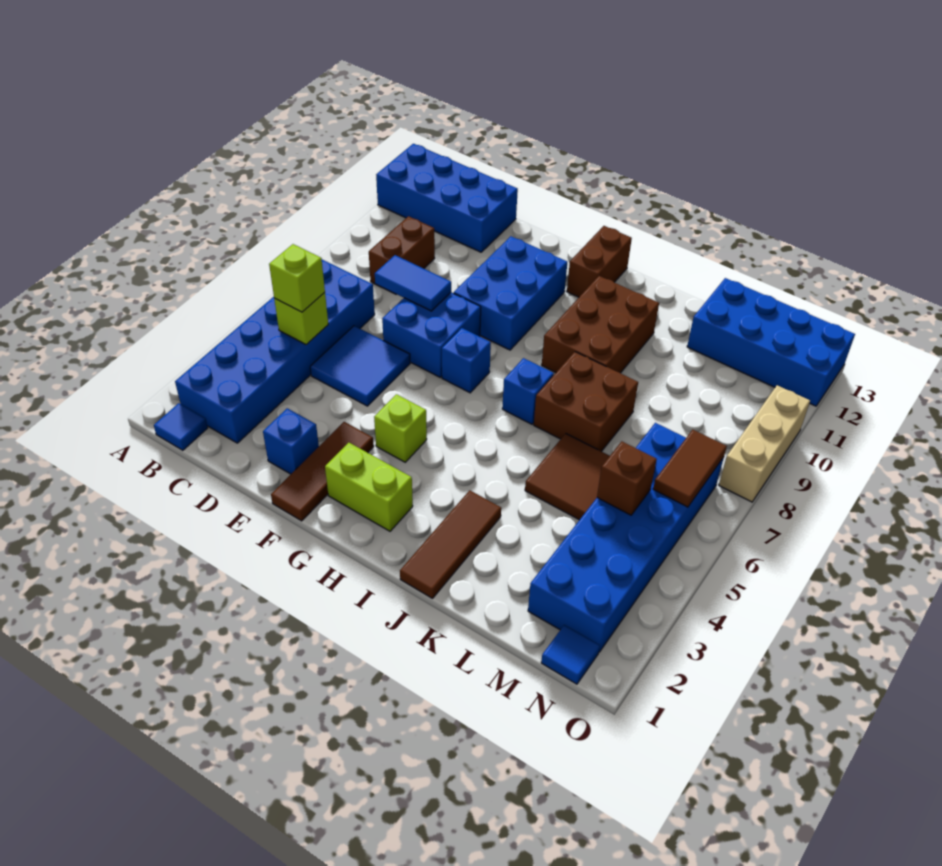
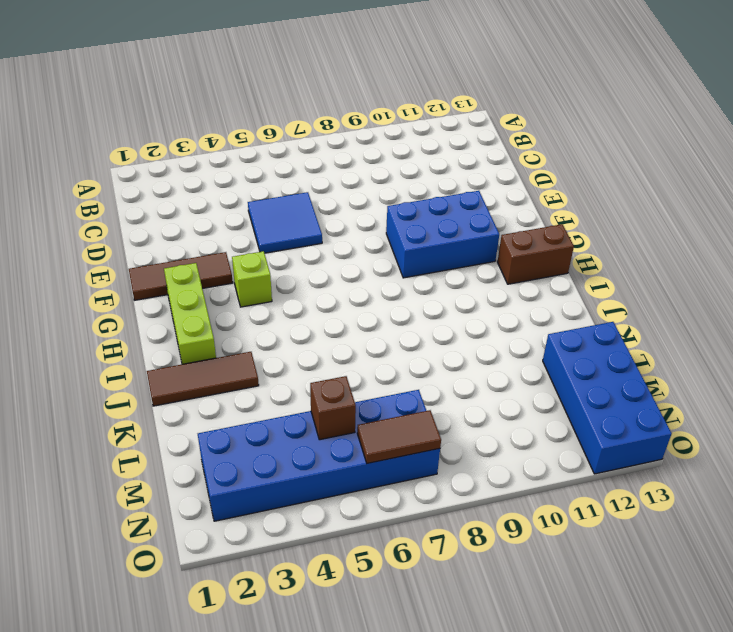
lime brick G2:I2 level 1 -> lime brick G2:H2 level 1
none -> blue brick A12:D13 level 1
none -> blue tile B1 level 1
none -> blue brick B2:C7 level 1

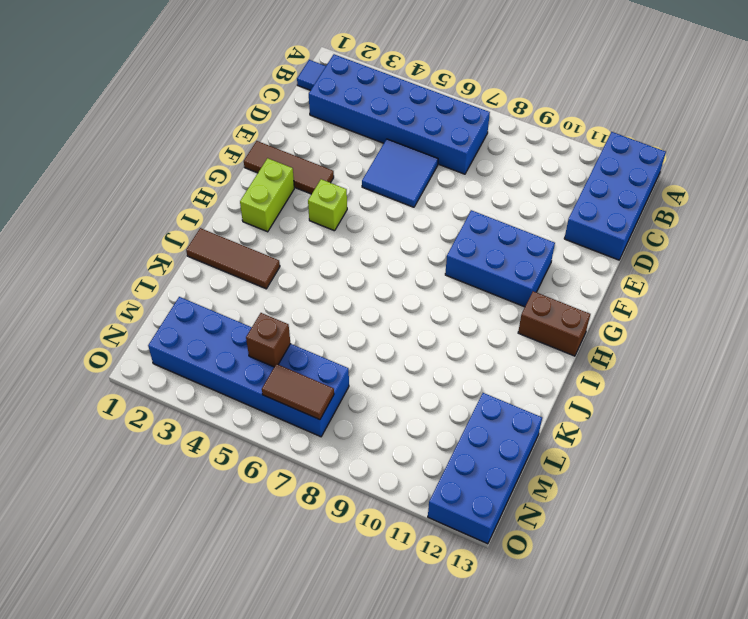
none -> brown brick C9:C10 level 1
none -> blue brick E2 level 1
none -> blue brick E7:F8 level 1

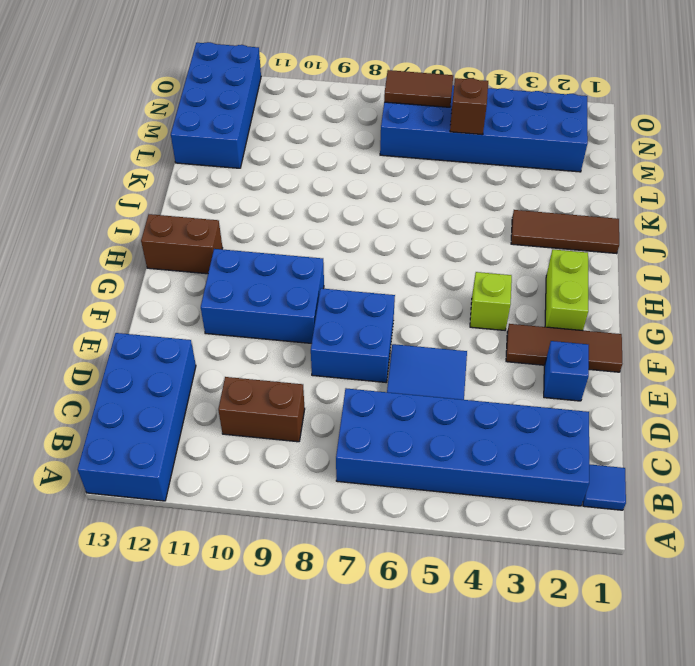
none -> blue brick G7 level 1
none -> blue brick I7 level 1
none -> brown brick I9:J11 level 1

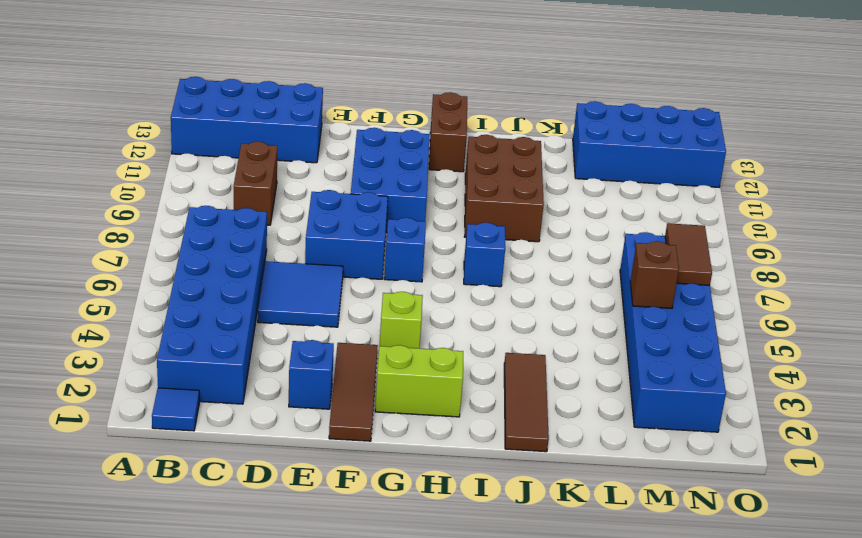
none -> brown brick J7:K8 level 1
none -> brown tile K5:L6 level 1
none -> blue tile N1 level 1

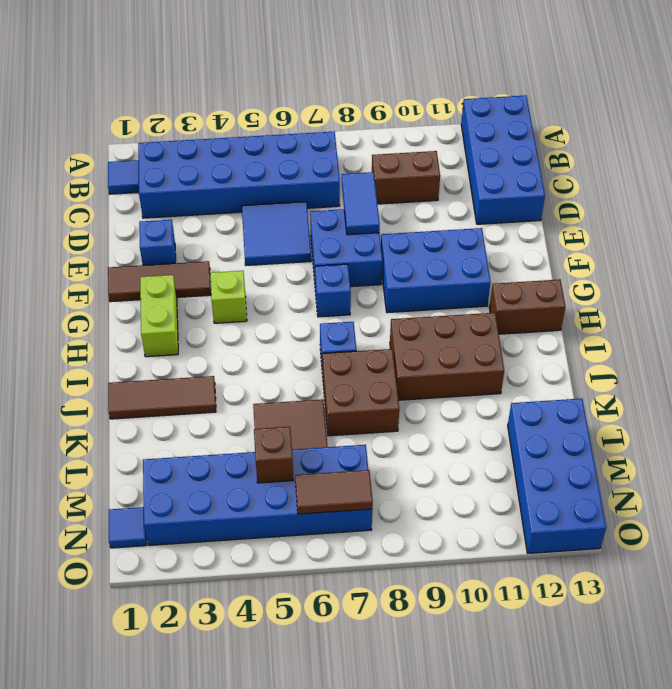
none -> tan brick O8:O10 level 1
none -> lime brick C5 level 2
none -> lime brick C5 level 3

